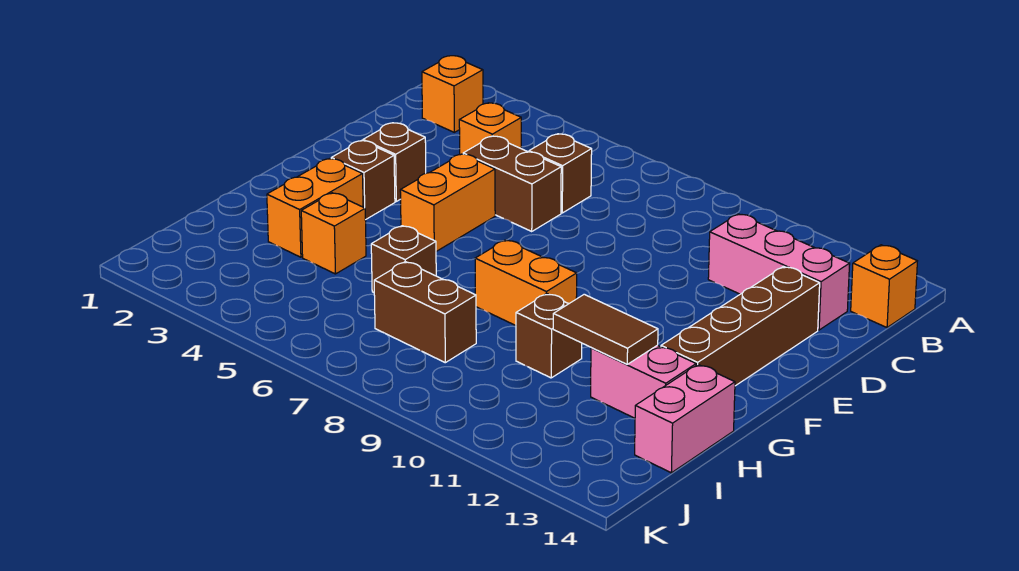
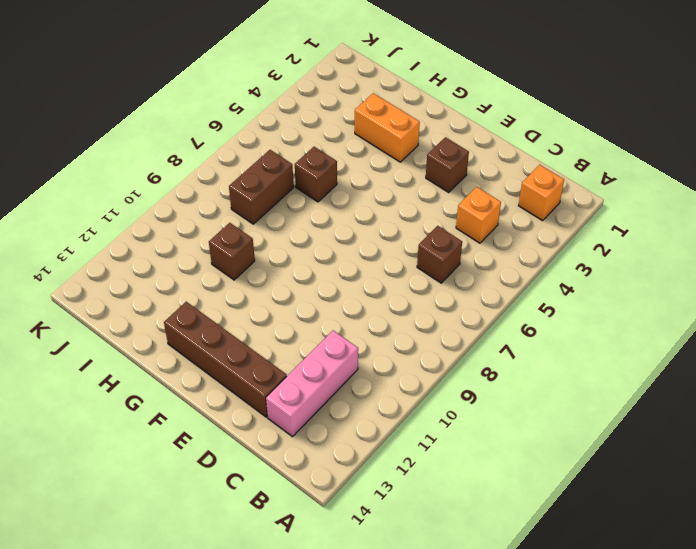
none -> orange brick B14 level 1
none -> brown brick D5:D6 level 1
none -> orange brick E5:F5 level 1

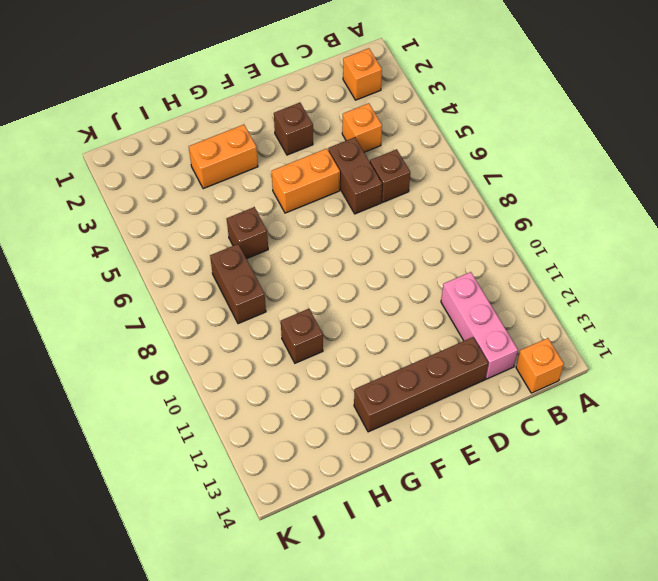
none -> brown brick F3 level 1
none -> orange brick G8:G9 level 1
none -> orange brick H4 level 1

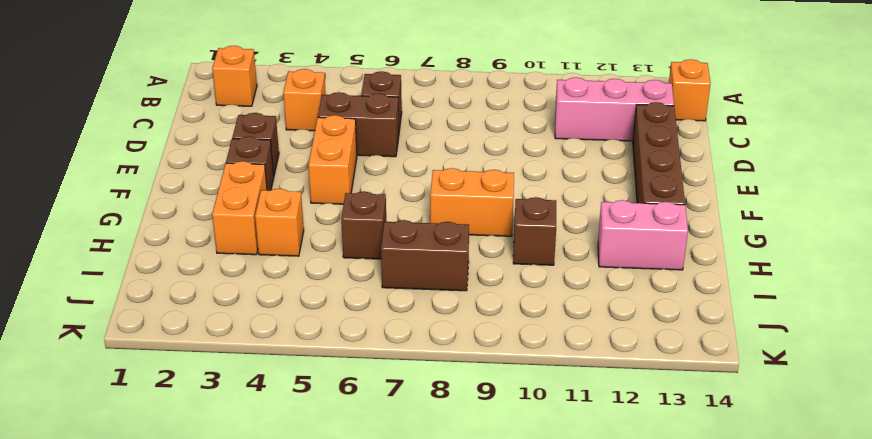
none -> pink brick H14:I14 level 1
none -> brown tile H11:H12 level 2

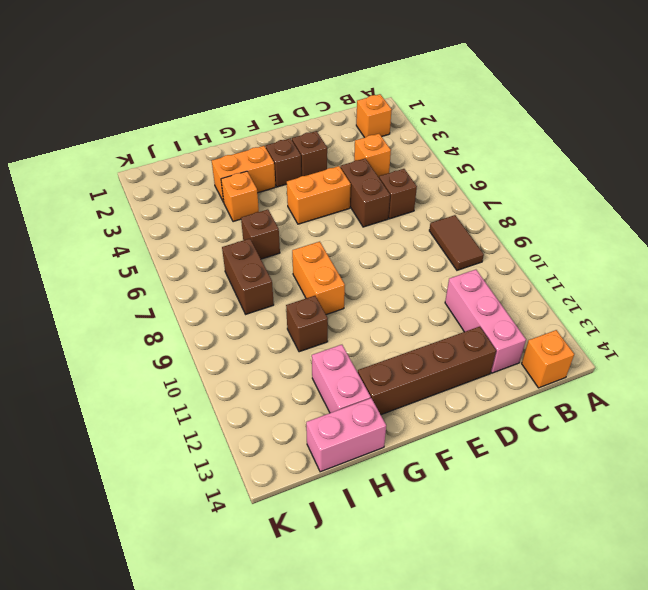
brown tile B8:B9 level 1 -> brown tile H11:H12 level 2

